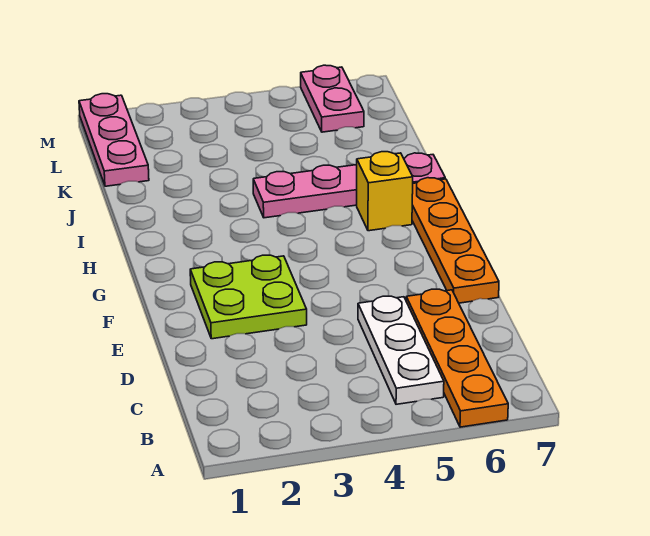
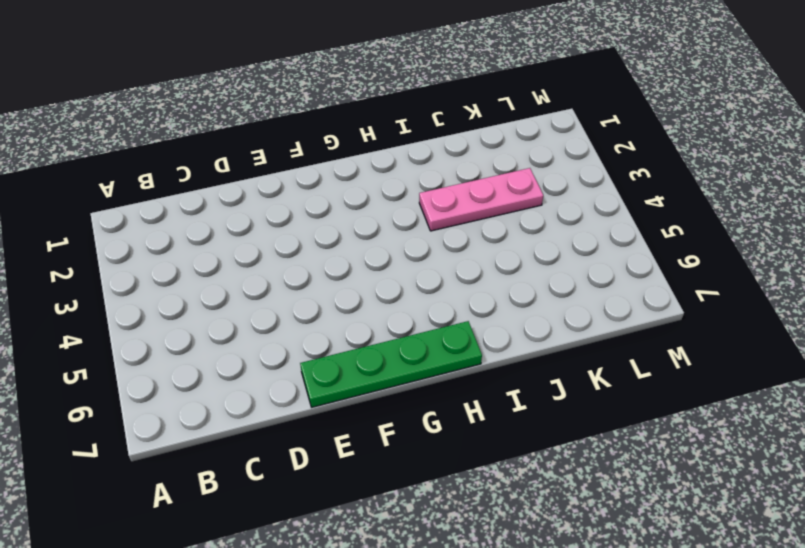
green plate E7:H7 level 1 -> orange plate E7:H7 level 1
pink plate I3:K3 level 1 -> pink plate K1:M1 level 1
none -> orange plate A6:D6 level 1
none -> white plate B5:D5 level 1

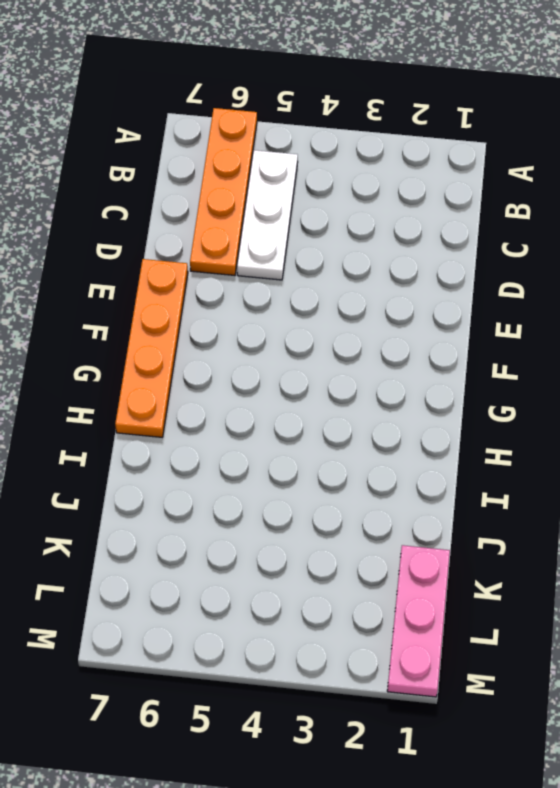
none -> lime plate E2:F3 level 1
none -> yellow brick H6 level 1

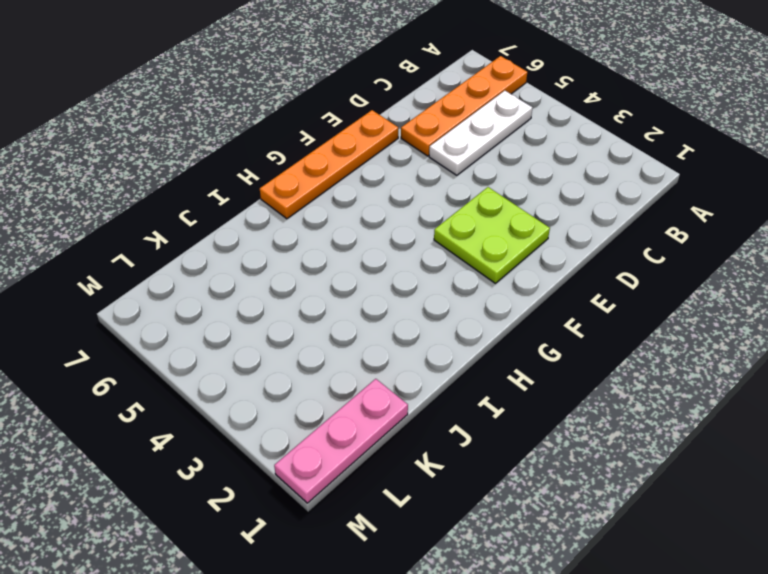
none -> yellow brick H6 level 1
none -> pink plate I4:I7 level 1

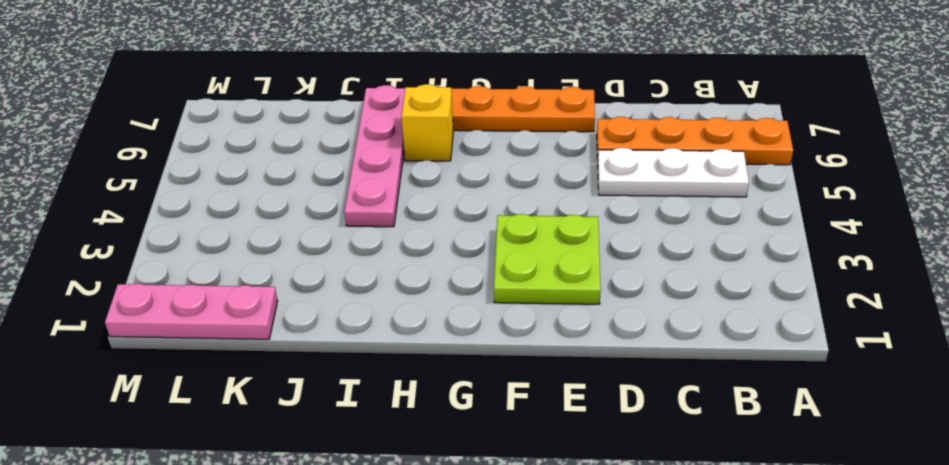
none -> pink plate L6:M6 level 1

